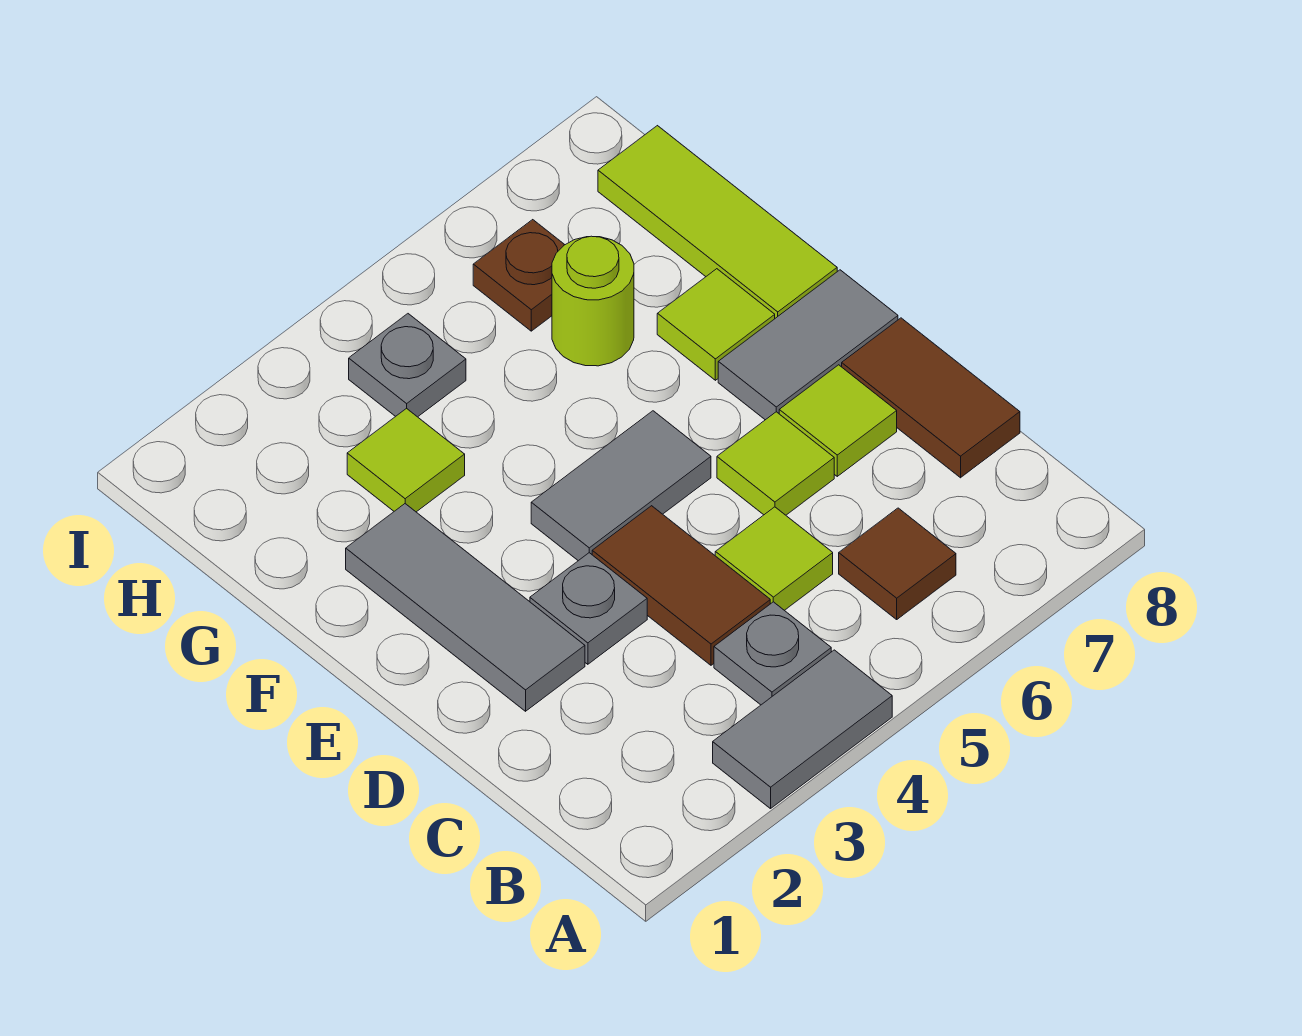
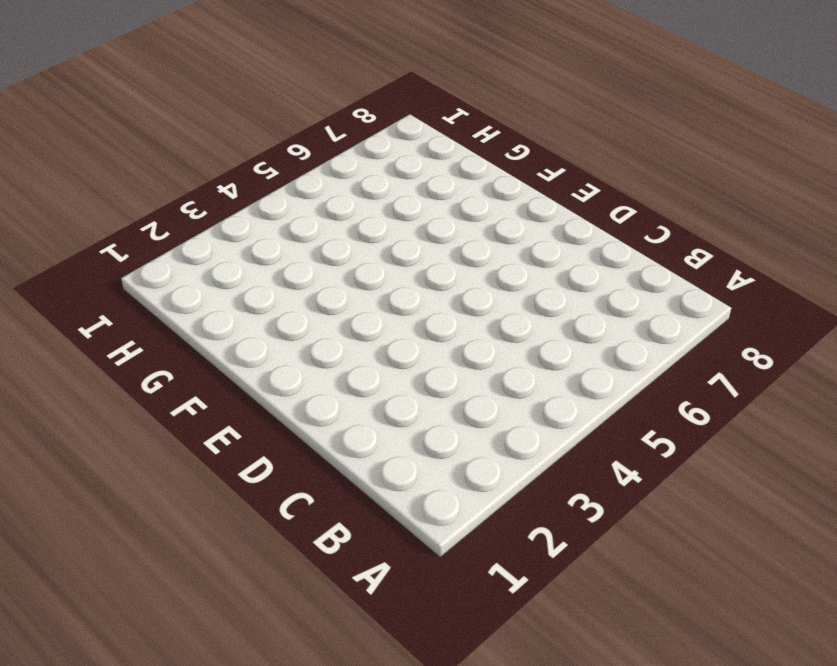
none -> grey tile A3:A4 level 1
none -> grey plate B4 level 1
none -> brown tile B6 level 1

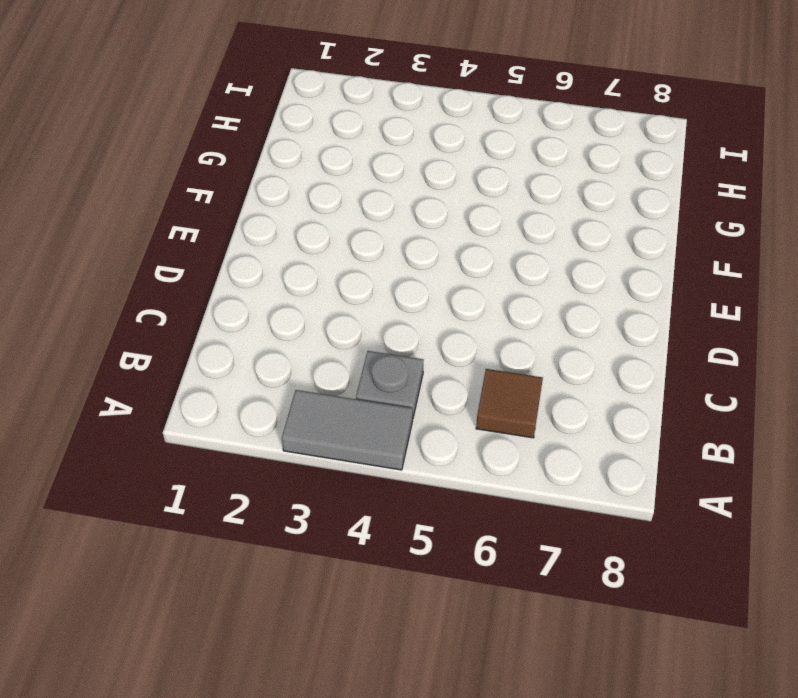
none -> brown tile C4:D4 level 1
none -> lime tile C5 level 1
none -> brown tile C8:D8 level 1

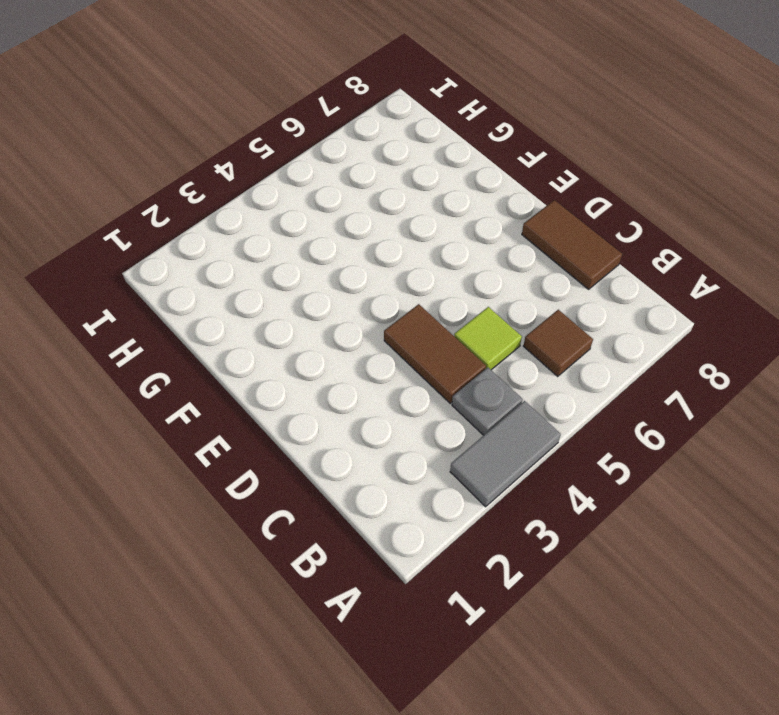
none -> grey tile D2:F2 level 1
none -> grey plate D3 level 1
none -> lime tile D6 level 1

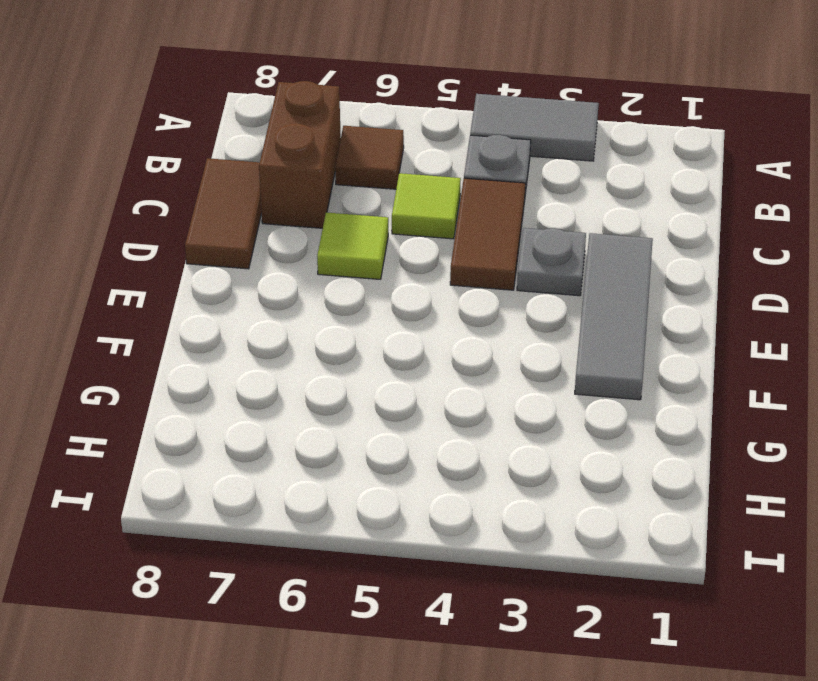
brown brick B7:C7 level 1 -> none
none -> lime tile D7 level 1
none -> grey tile E4:E5 level 1
none -> grey tile E7:E8 level 1

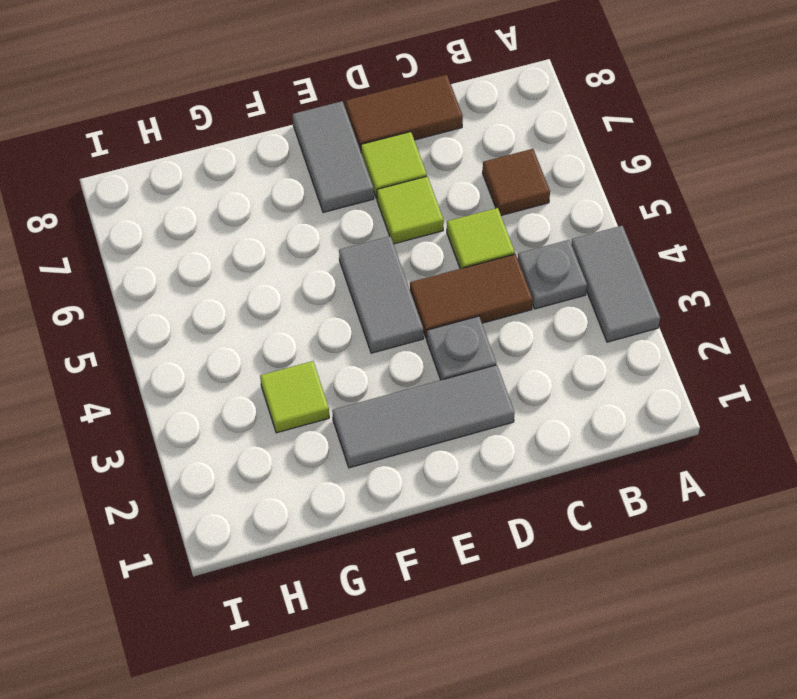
none -> lime tile F7 level 1
none -> lime tile F8:H8 level 1
none -> lime round brick G6 level 1

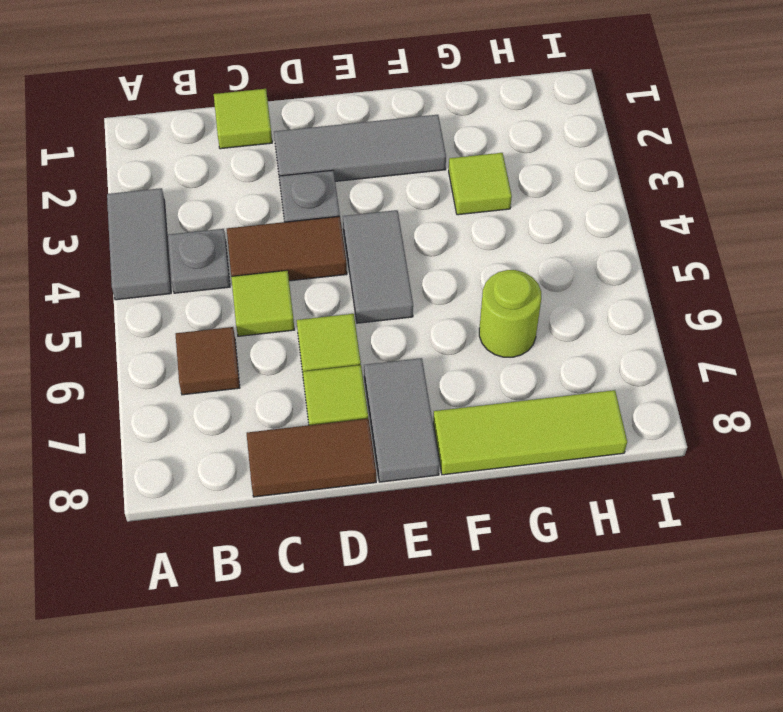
lime tile C1 level 1 -> lime tile F7 level 1
none -> grey plate H4 level 1
none -> brown plate H6 level 1

